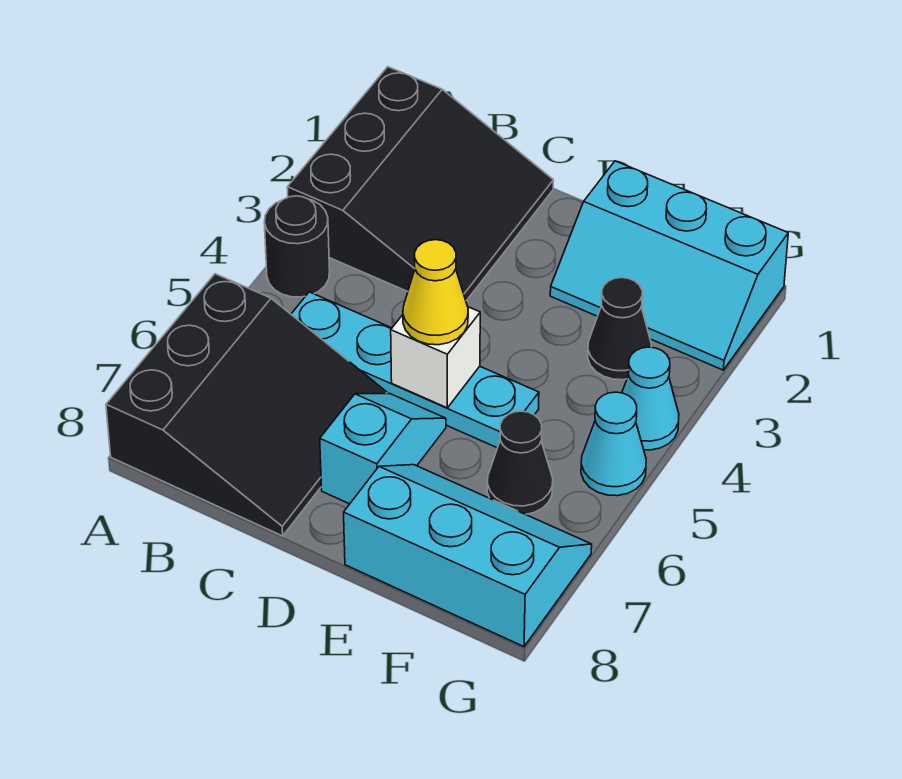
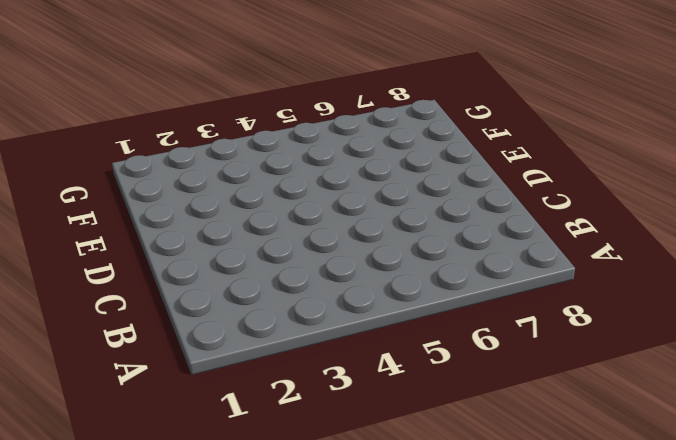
none -> black slope A1:C3 level 1 top A
none -> black round brick A4 level 1
none -> black slope A6:C8 level 1 top A

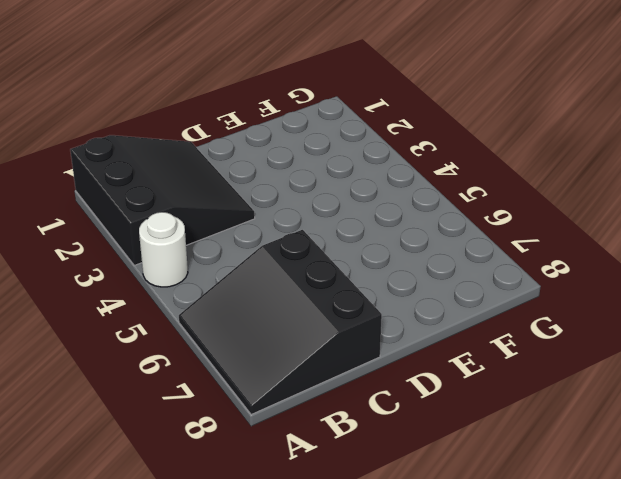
white round brick A4 level 1 -> black round brick A4 level 1
black slope A6:C8 level 1 top C -> black slope A6:C8 level 1 top A
none -> cyan plate B5:E5 level 1
none -> cyan slope D6:D7 level 1 top 7
none -> cyan slope E1:G2 level 1 top 1

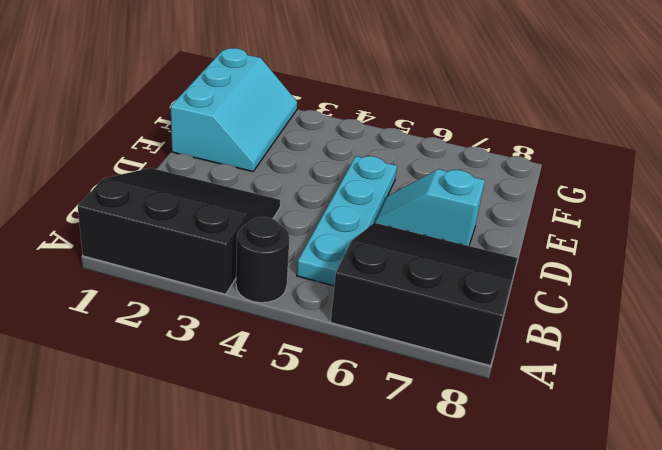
none -> cyan slope E7:G8 level 1 top 8
none -> black cone F3 level 1
none -> black cone F6 level 1

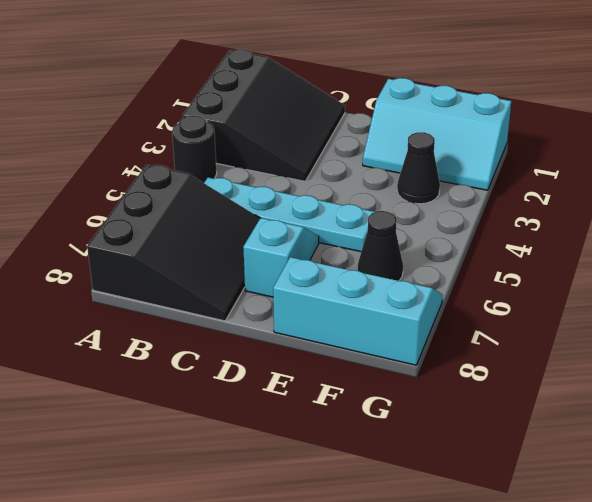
none -> cyan cone G4 level 1
none -> cyan cone G5 level 1
none -> white brick D5 level 2

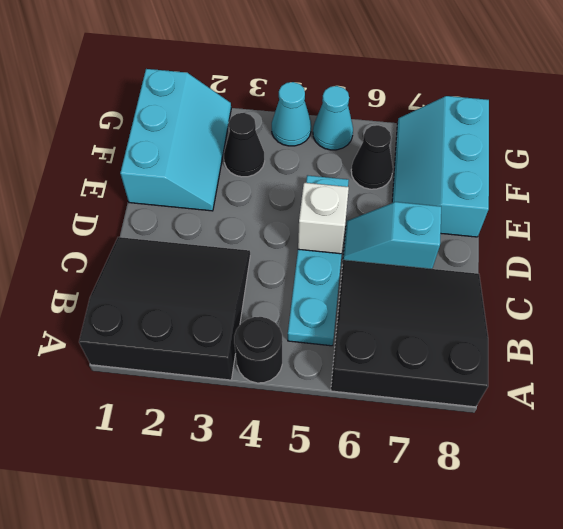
none -> yellow cone D5 level 3

